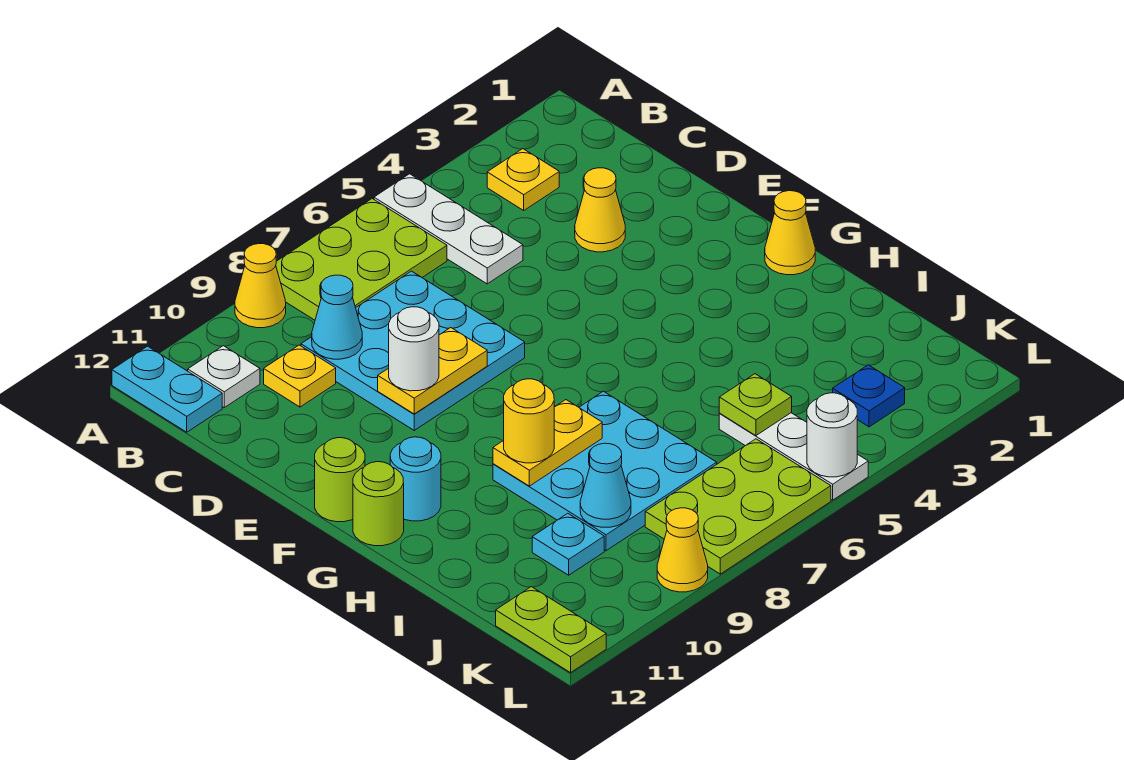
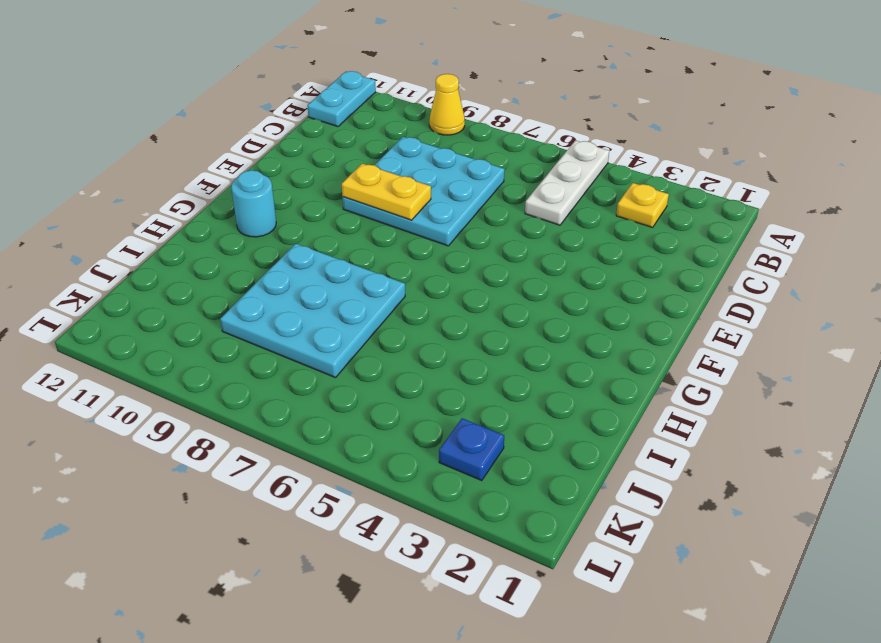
none -> lime plate A6:B8 level 1
none -> white plate B11 level 1
none -> yellow plate C10 level 1

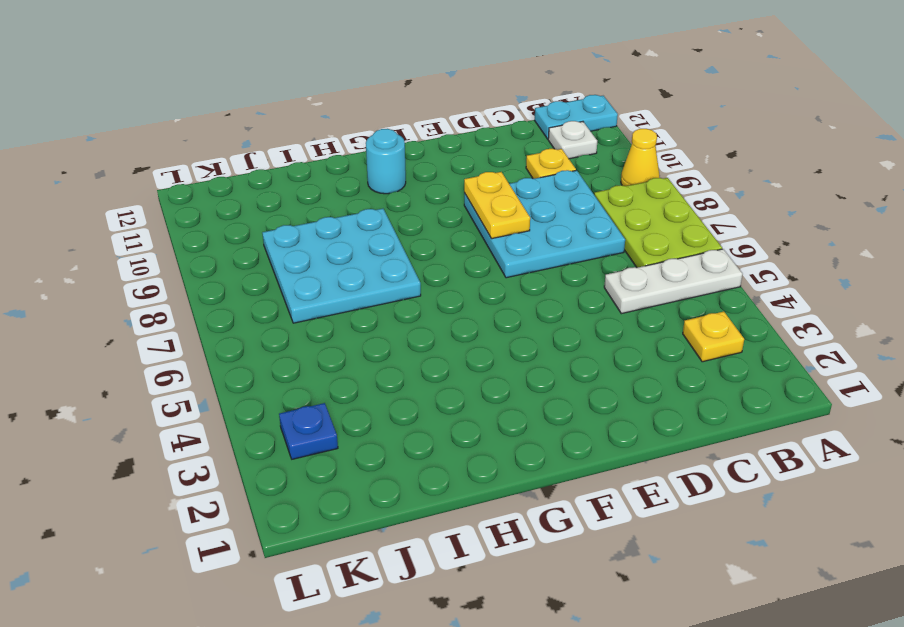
none -> yellow cone D3 level 1
none -> lime round brick F12 level 1
none -> yellow cone G1 level 1

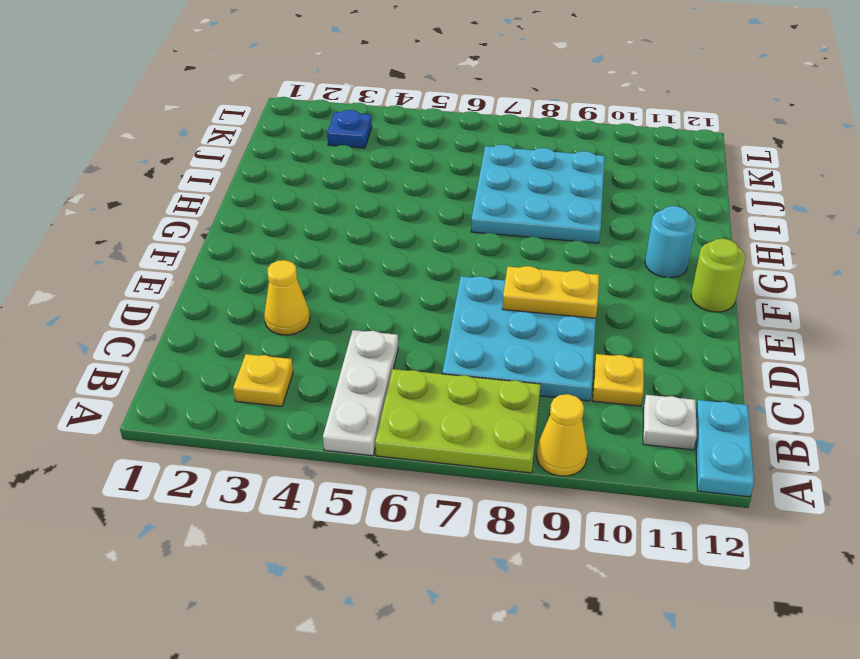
none -> yellow cone G1 level 1
none -> lime round brick G12 level 1
none -> white plate J5:L5 level 1

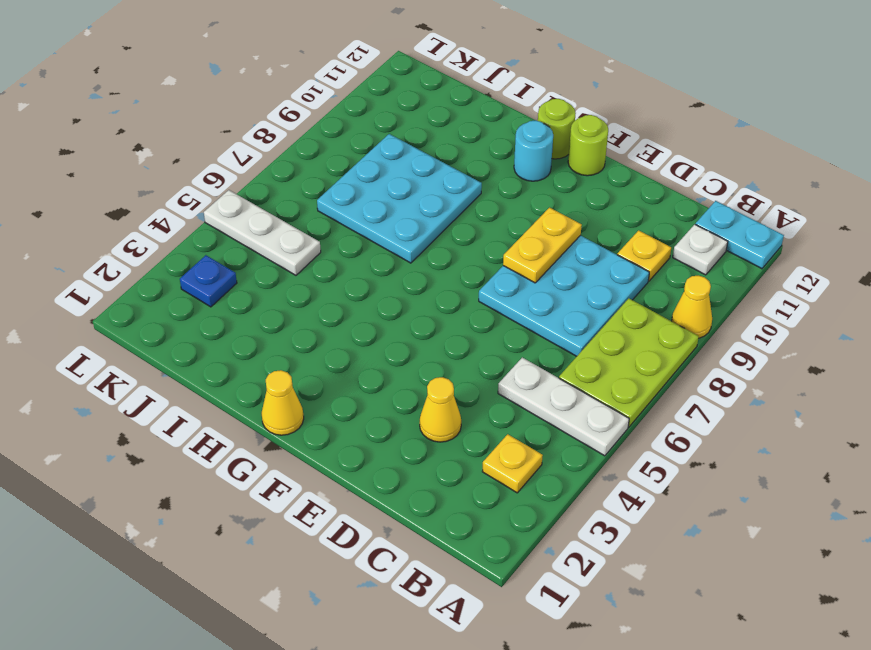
none -> cyan plate J10 level 1
none -> lime plate K6:L8 level 1
none -> lime plate K12:L12 level 1

